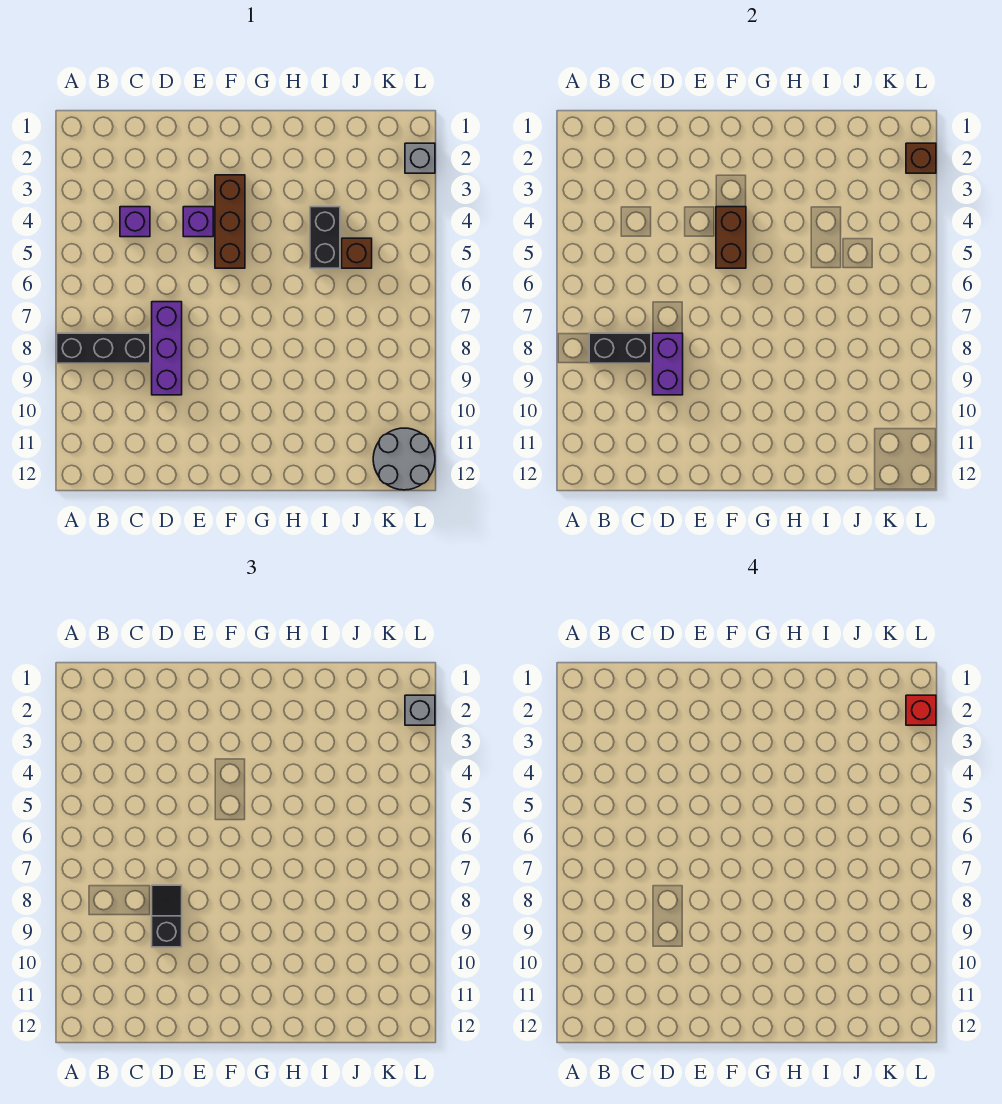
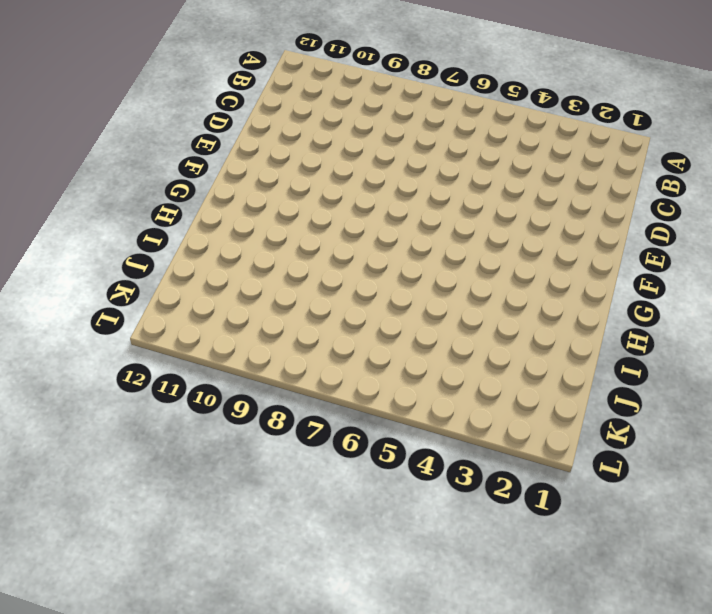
none -> black brick A8:C8 level 1
none -> purple brick C4 level 1
none -> purple brick D7:D9 level 1

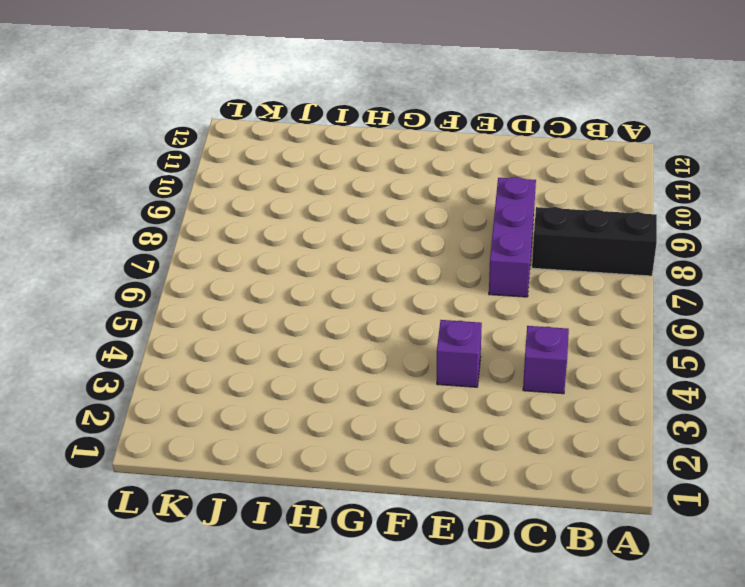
none -> brown brick F3:F5 level 1
none -> black brick I4:I5 level 1
none -> brown brick J5 level 1

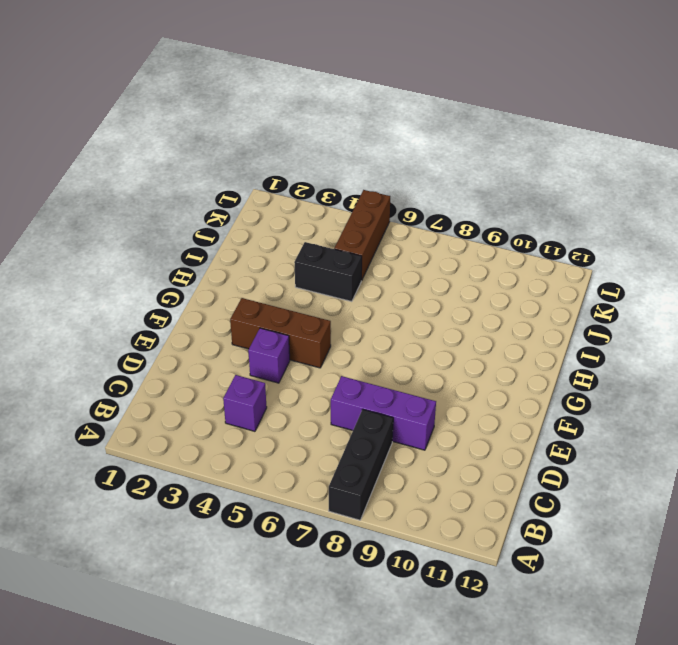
brown brick J5:L5 level 1 -> brown brick J5 level 1
none -> grey round brick K11:L12 level 1
none -> grey brick L2 level 1
none -> black brick B8:C8 level 2

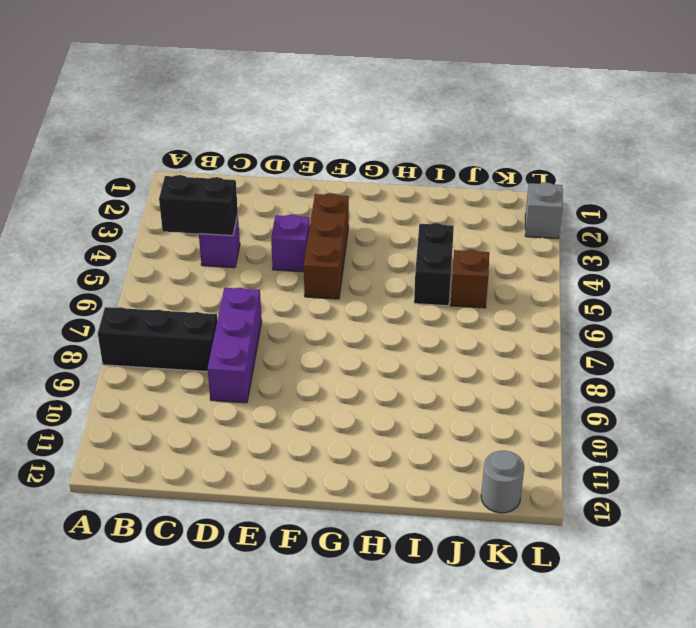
black brick B4:C4 level 2 -> black brick B8:C8 level 2
grey round brick K12 level 1 -> grey round brick K11:L12 level 1
none -> purple brick D8:D9 level 2
none -> brown brick F4:F5 level 2
none -> brown brick L2 level 2

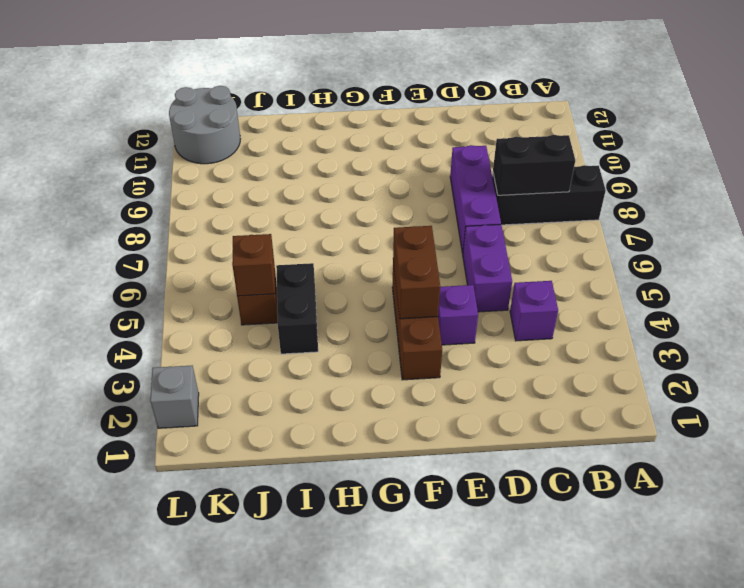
purple brick D5:D6 level 1 -> purple brick D8:D9 level 2
brown brick J5 level 2 -> brown brick L2 level 2
none -> black slope D8:D9 level 3 top 9
none -> grey brick L2 level 3
none -> red brick L2 level 4

